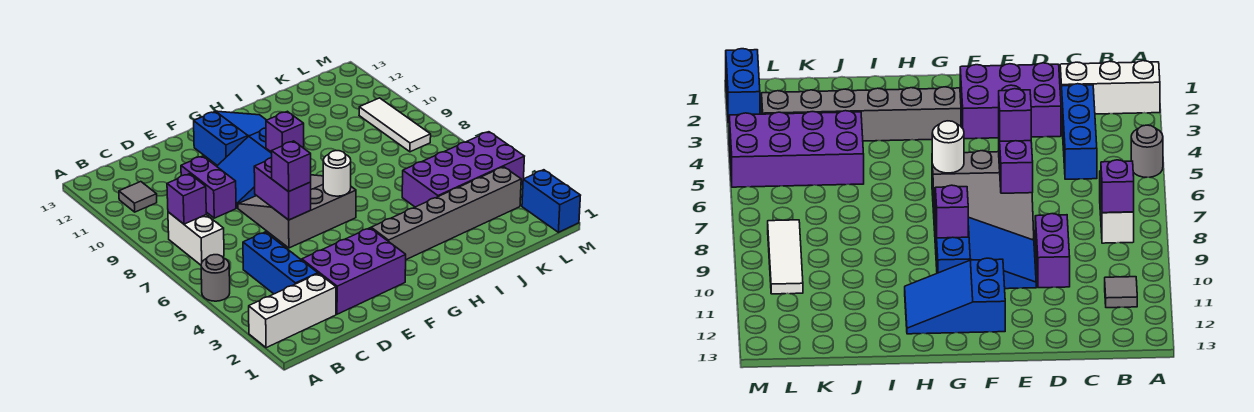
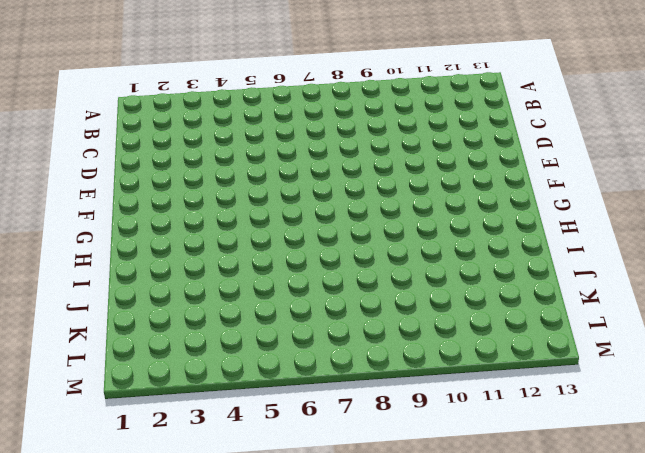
none -> white brick A2:C2 level 1
none -> grey round brick A5 level 1
none -> white brick B7:B8 level 1

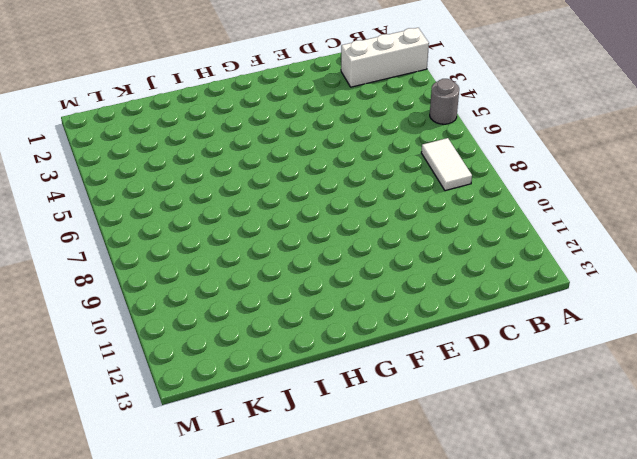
white tile B7:B8 level 1 -> white brick B7:B8 level 1
none -> grey tile B11 level 1
none -> blue brick C3:C5 level 1
none -> purple brick D2:F3 level 1

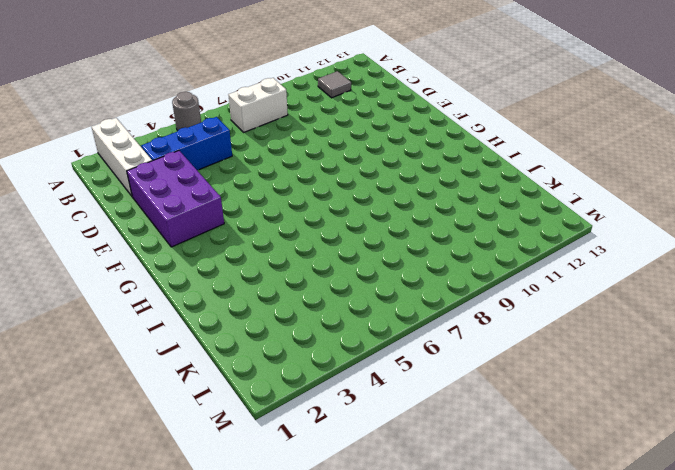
none -> purple brick D9:D10 level 1
none -> grey slope E6:G8 level 1 top 6
none -> blue slope E9:G10 level 1 top G

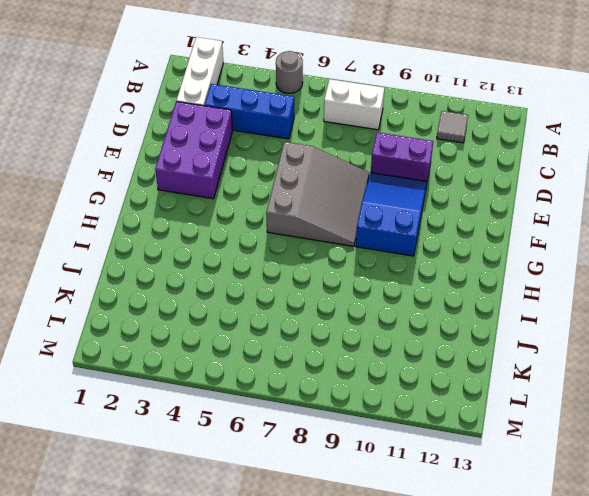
none -> blue slope F11:H12 level 1 top F
none -> grey brick G3:L3 level 1
none -> purple brick J4:M5 level 1

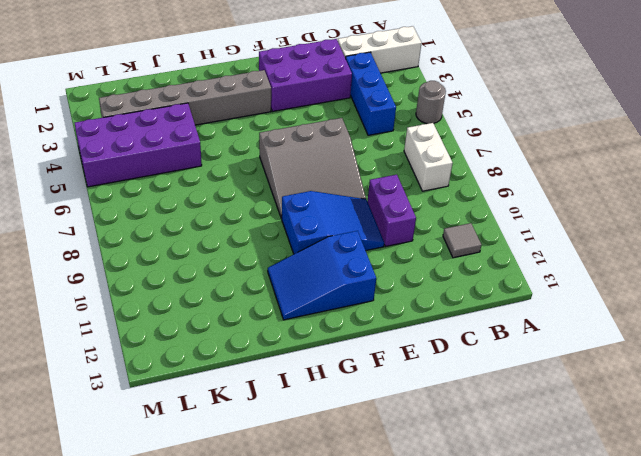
none -> white tile L8:L10 level 1
none -> blue brick M1:M2 level 1
none -> purple brick B8 level 2

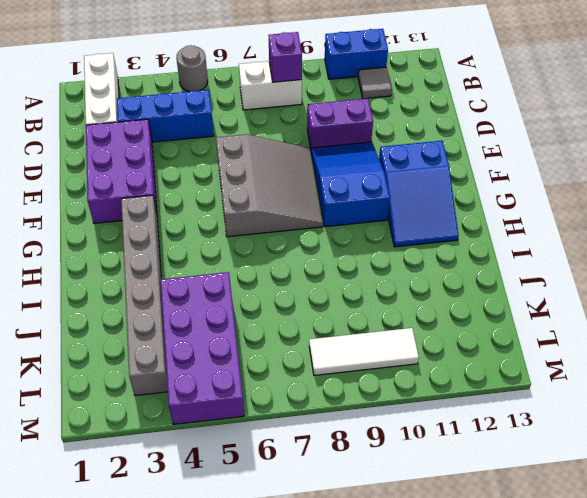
blue brick A10:A11 level 1 -> blue brick M1:M2 level 1
none -> purple brick E6:E7 level 2
none -> white round brick G6 level 2
none -> purple brick G9 level 2

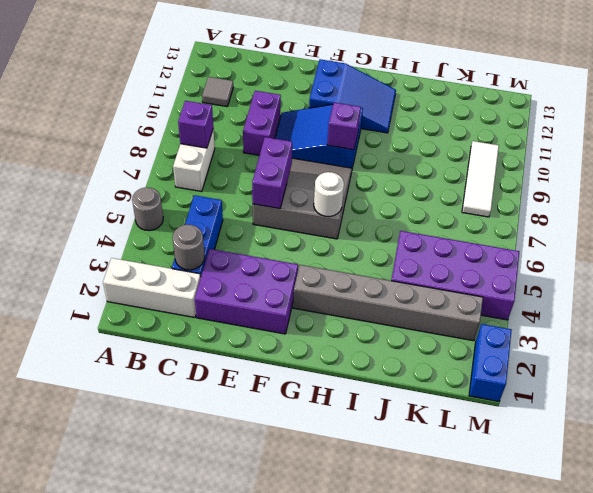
grey round brick C3 level 2 -> none
none -> purple brick E6 level 3

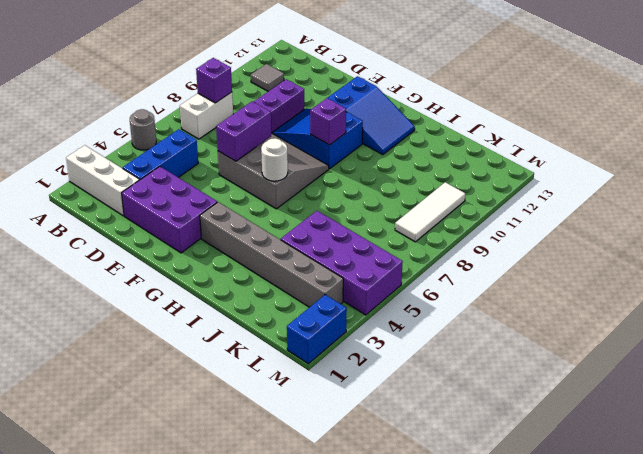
none -> purple brick E6 level 3

